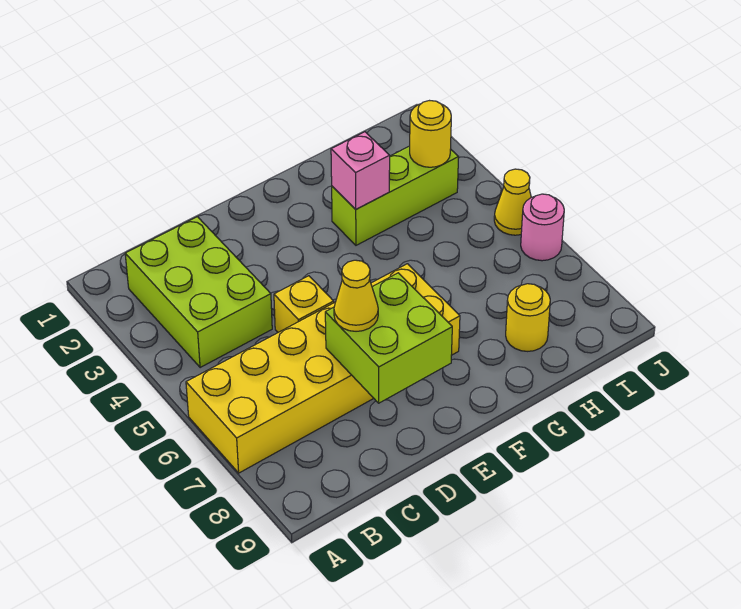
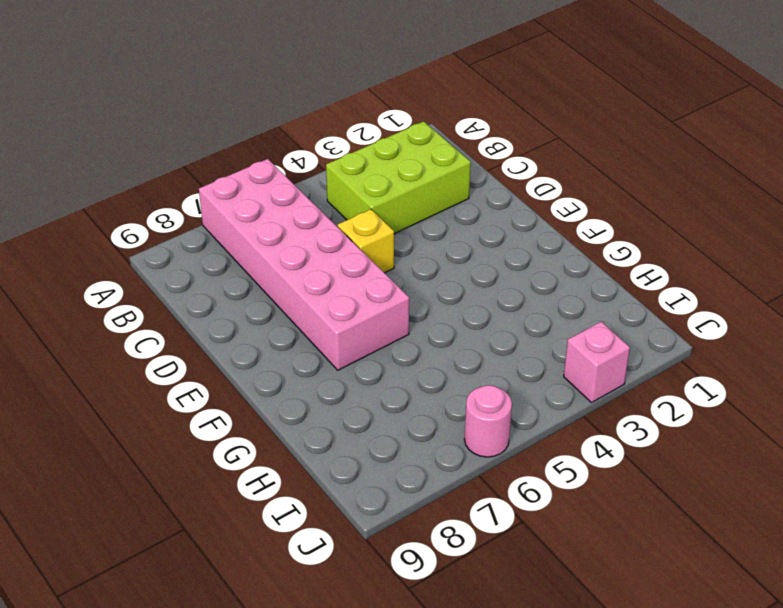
pink brick A6:F7 level 1 -> yellow brick A6:F7 level 1
pink brick J3 level 1 -> pink brick G3 level 2
none -> lime brick G3:I3 level 1
none -> yellow round brick H8 level 1

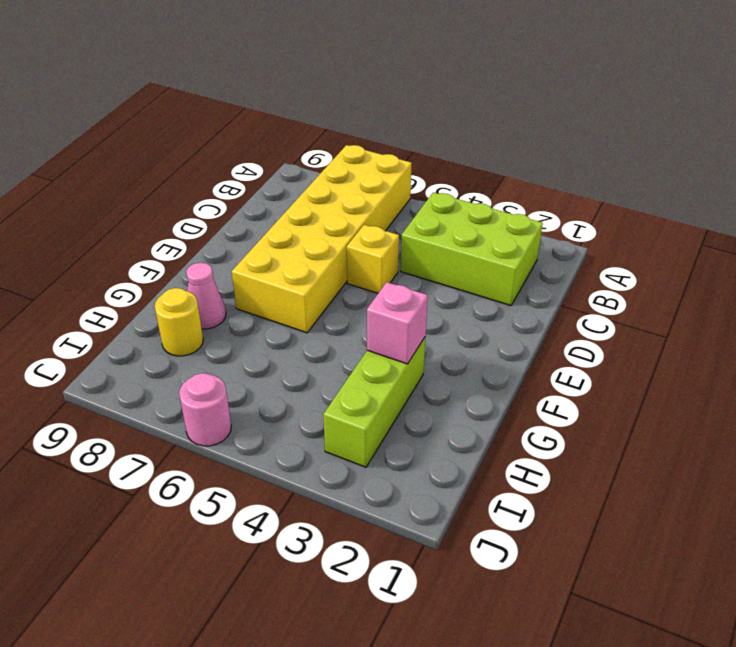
pink cone G8 level 1 -> none
none -> yellow cone J5 level 1
none -> lime brick D7:E8 level 2

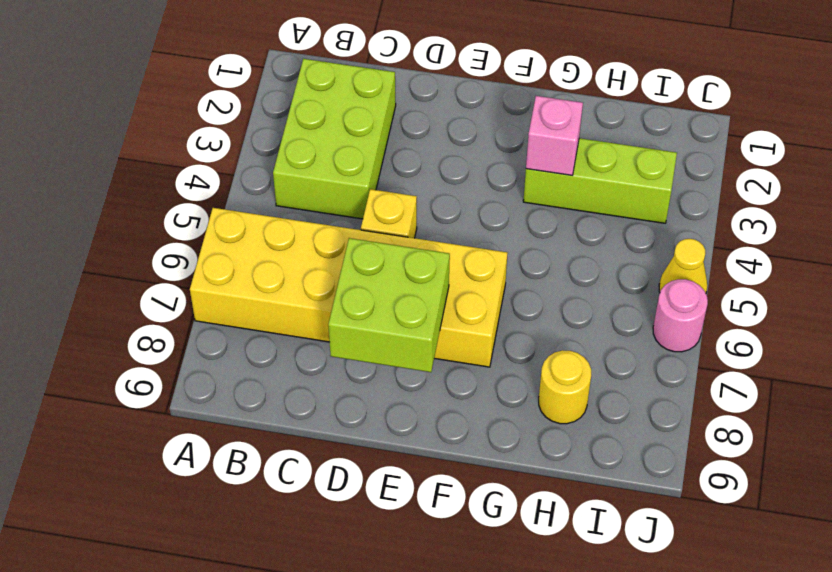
none -> yellow round brick I3 level 2
none -> yellow cone D7 level 3

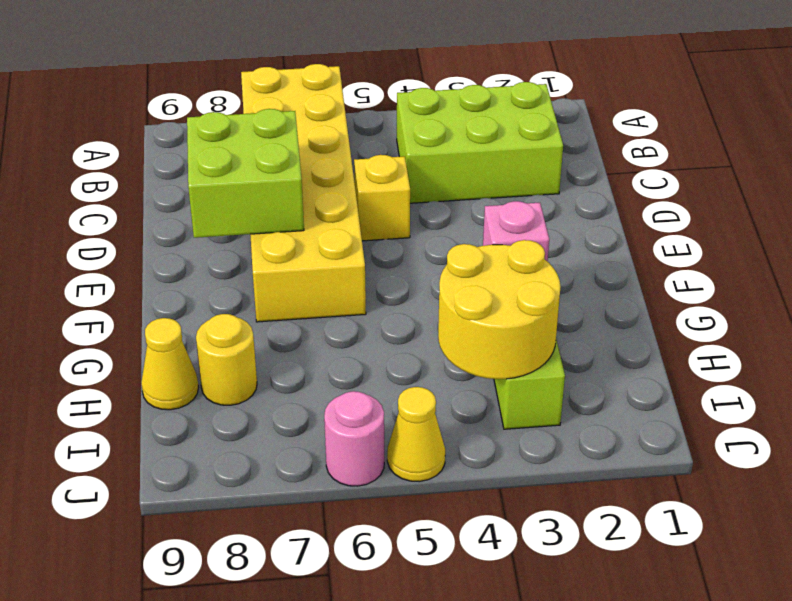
yellow round brick H3:I4 level 2 -> yellow round brick I3 level 2
yellow cone H9 level 1 -> yellow cone D7 level 3

